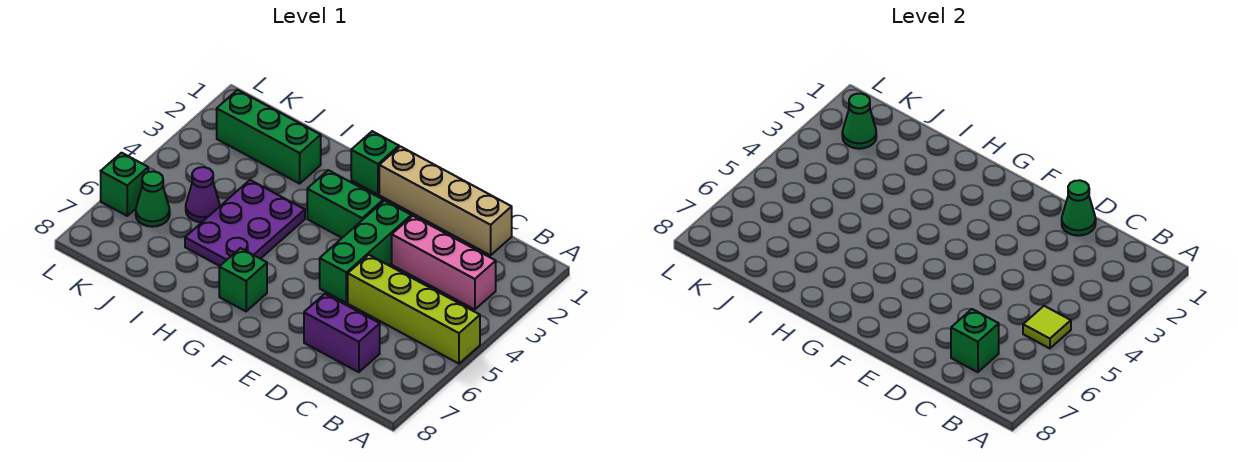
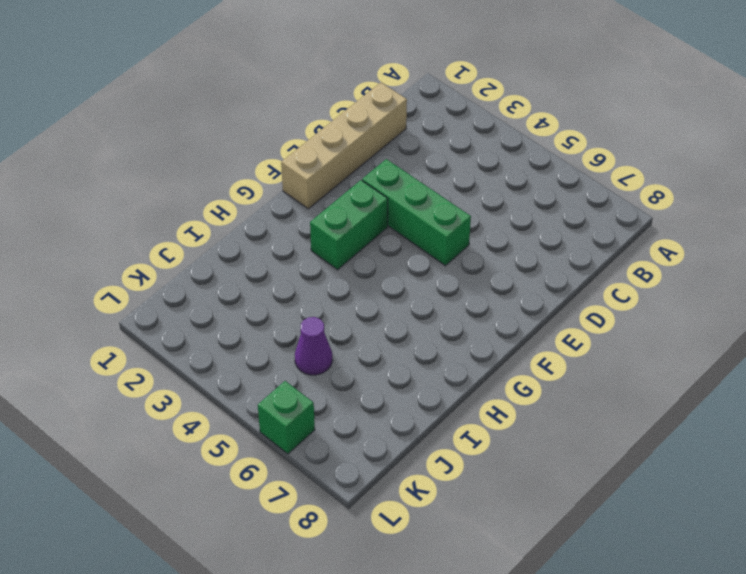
none -> lime brick A5:D5 level 1
none -> pink brick B3:D3 level 1
none -> purple brick C7:D7 level 1

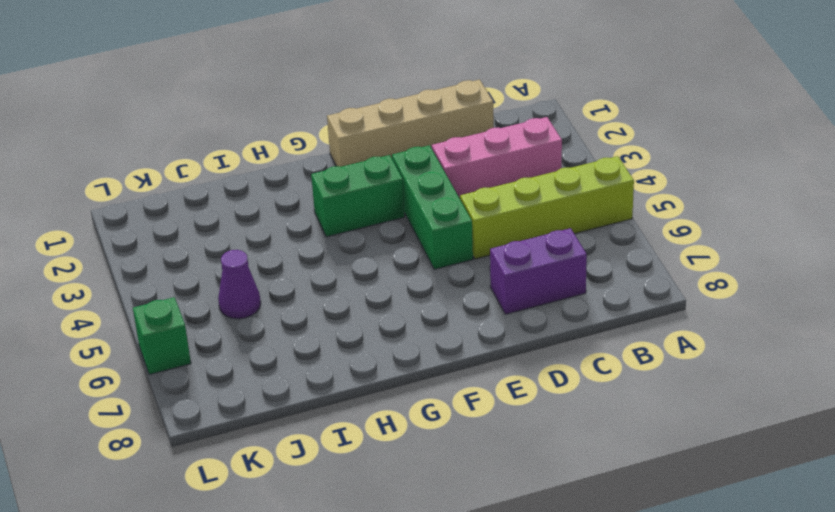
none -> green brick G1 level 1
none -> green brick G7 level 1
none -> purple plate H4:I6 level 1

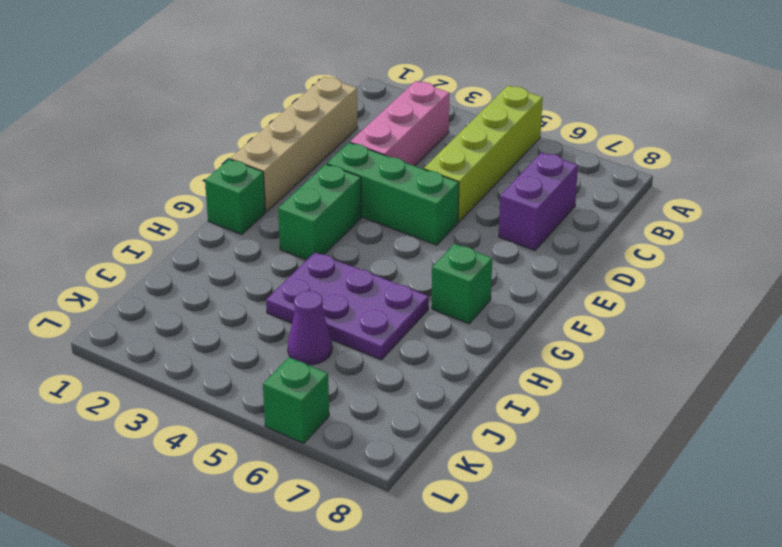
none -> green brick I2:K2 level 1
none -> green cone K6 level 1
none -> lime tile B5 level 2

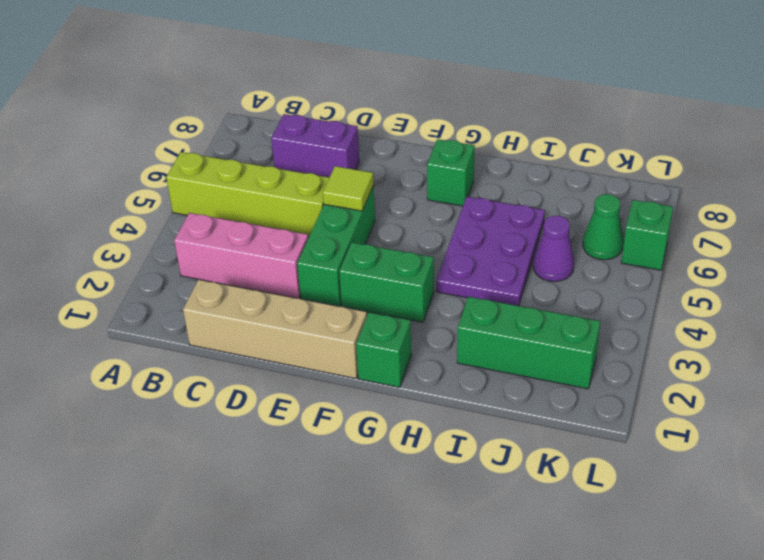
lime tile E5 level 2 -> lime tile B5 level 2
none -> green brick C7 level 2
none -> green cone D1 level 2
none -> green cone K2 level 2

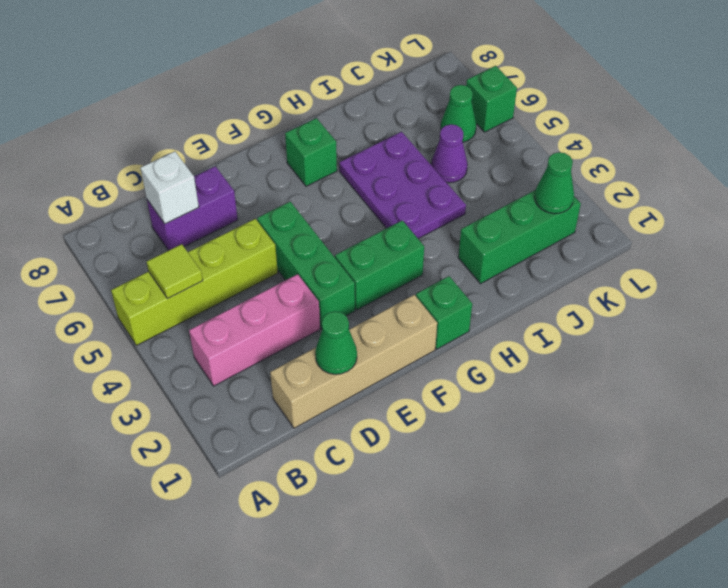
white brick C7 level 2 -> green brick C7 level 2

